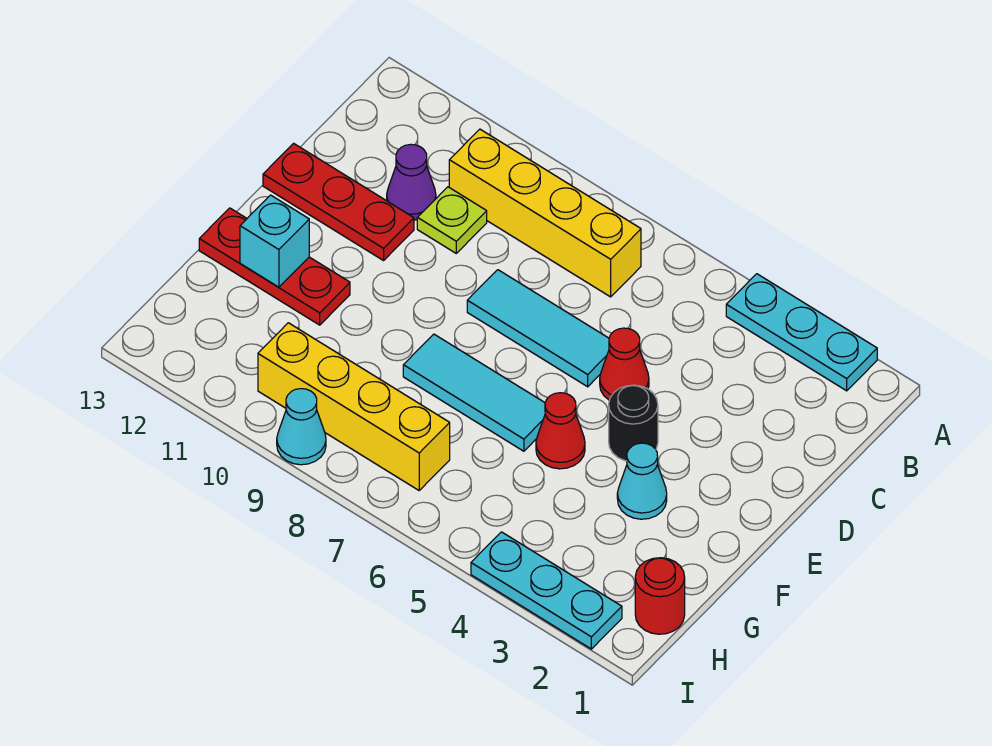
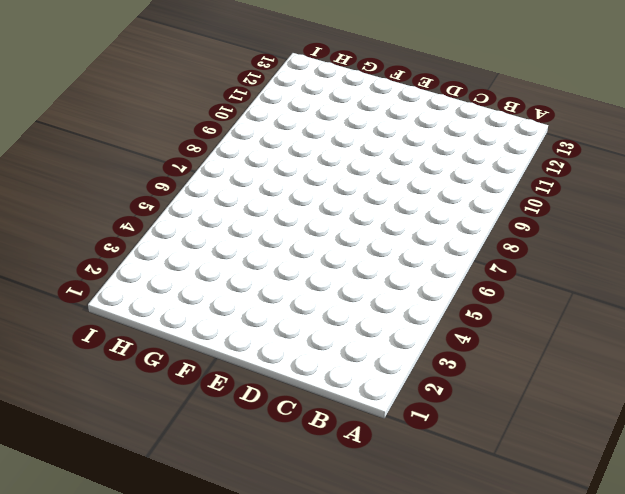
none -> cyan plate A2:A4 level 1
none -> yellow brick B7:B10 level 1
none -> lime plate C10 level 1

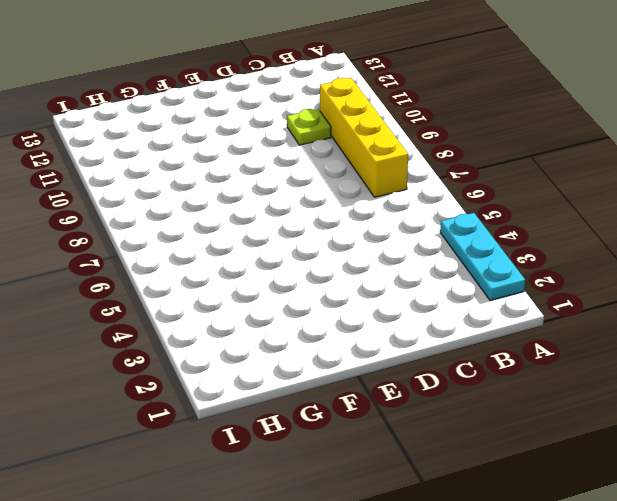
none -> purple cone C11 level 1
none -> red cone D5 level 1
none -> cyan tile D6:D8 level 1

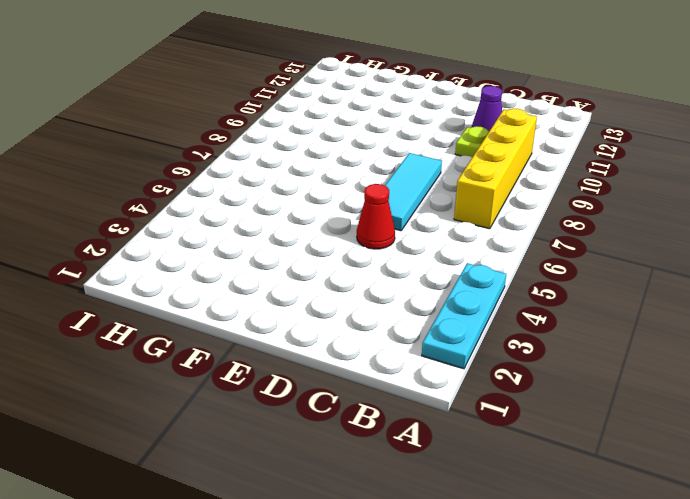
none -> red plate D11:D13 level 1
none -> black round brick E4 level 1
none -> cyan cone F3 level 1

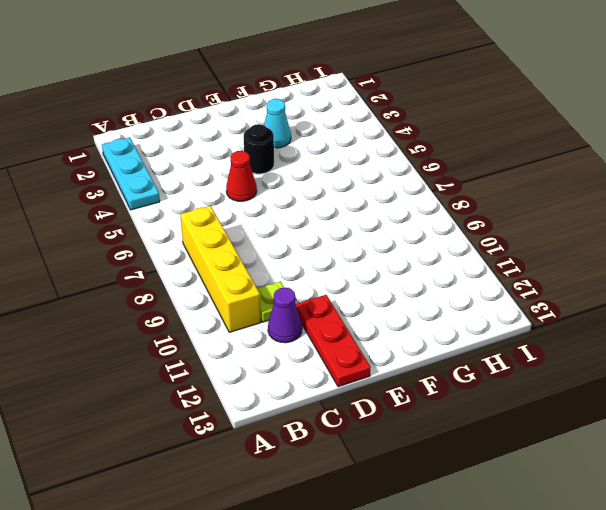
none -> cyan tile D6:D8 level 1
none -> red cone F5 level 1
none -> cyan tile F6:F8 level 1

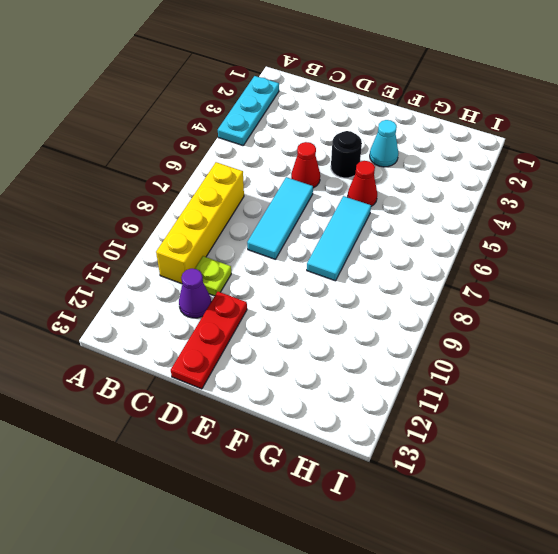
none -> red plate F11:F13 level 1
none -> red round brick H1 level 1
none -> yellow brick H7:H10 level 1

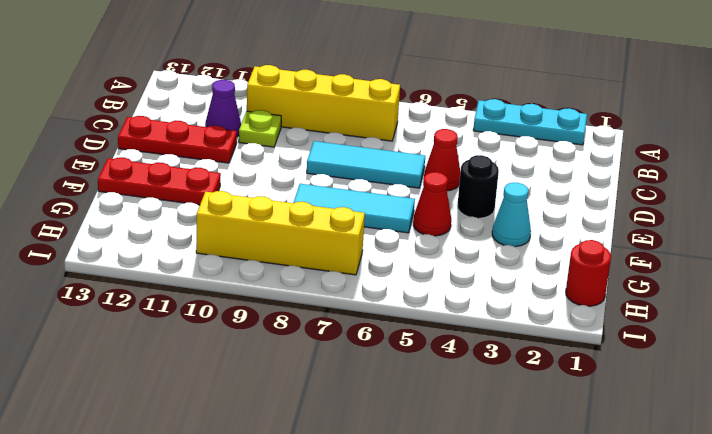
none -> cyan plate I2:I4 level 1
none -> cyan cone I9 level 1
none -> cyan brick F12 level 2

